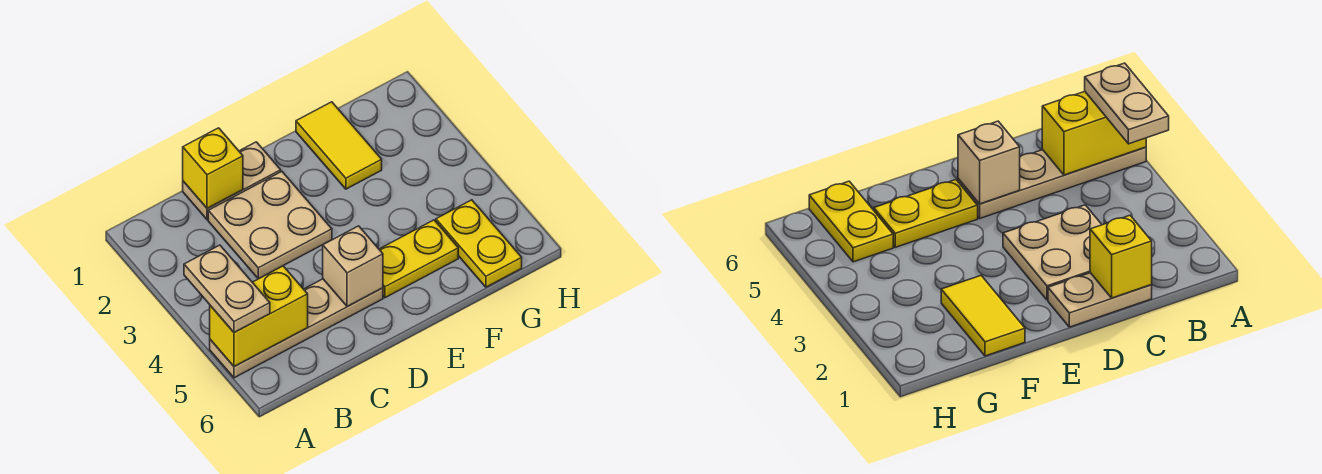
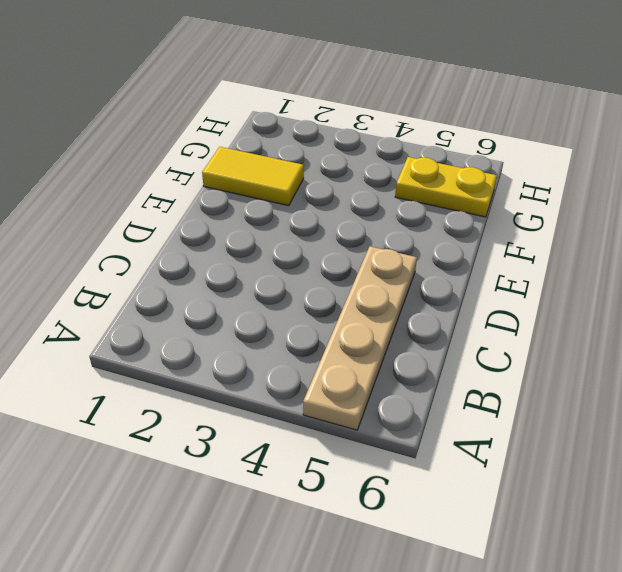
none -> tan plate C1:D1 level 1
none -> tan plate C2:D3 level 1

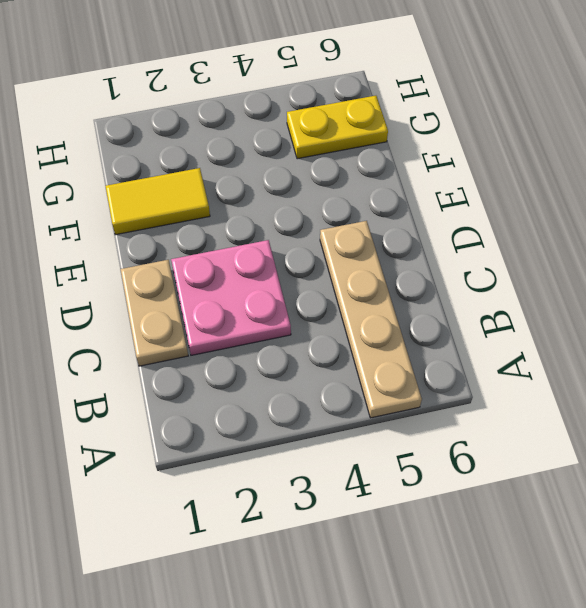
pink plate C2:D3 level 1 -> tan plate C2:D3 level 1
none -> yellow plate E5:F5 level 1
none -> yellow brick A5:B5 level 2

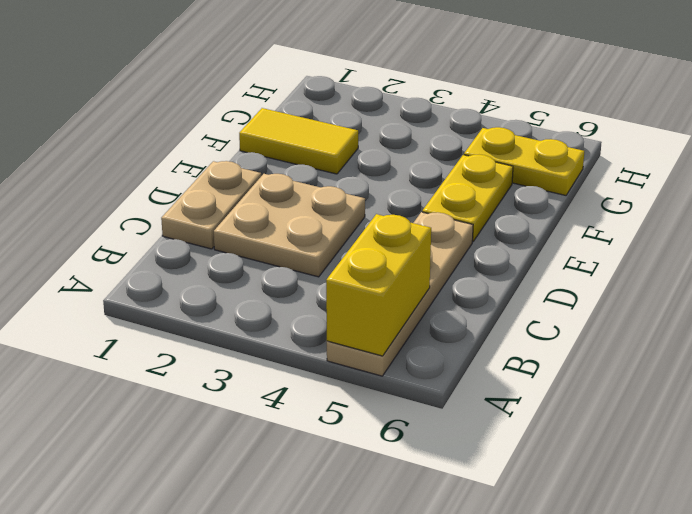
none -> yellow brick C1 level 2
none -> tan brick D5 level 2

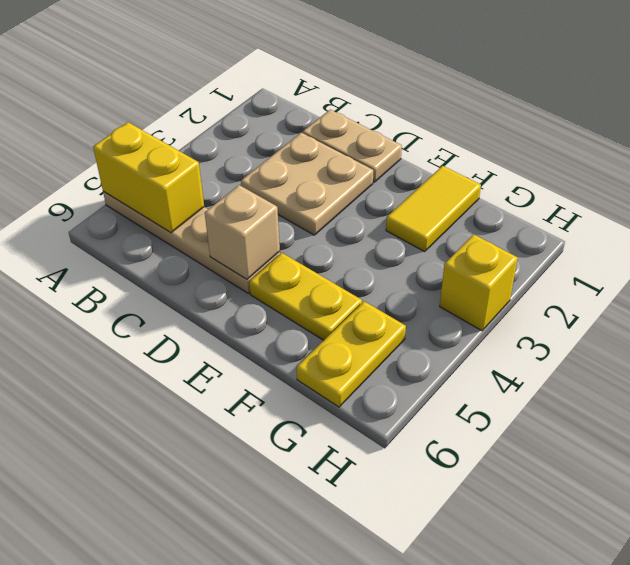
yellow brick H3 level 1 -> yellow brick C1 level 2
none -> tan plate A4:A5 level 3

